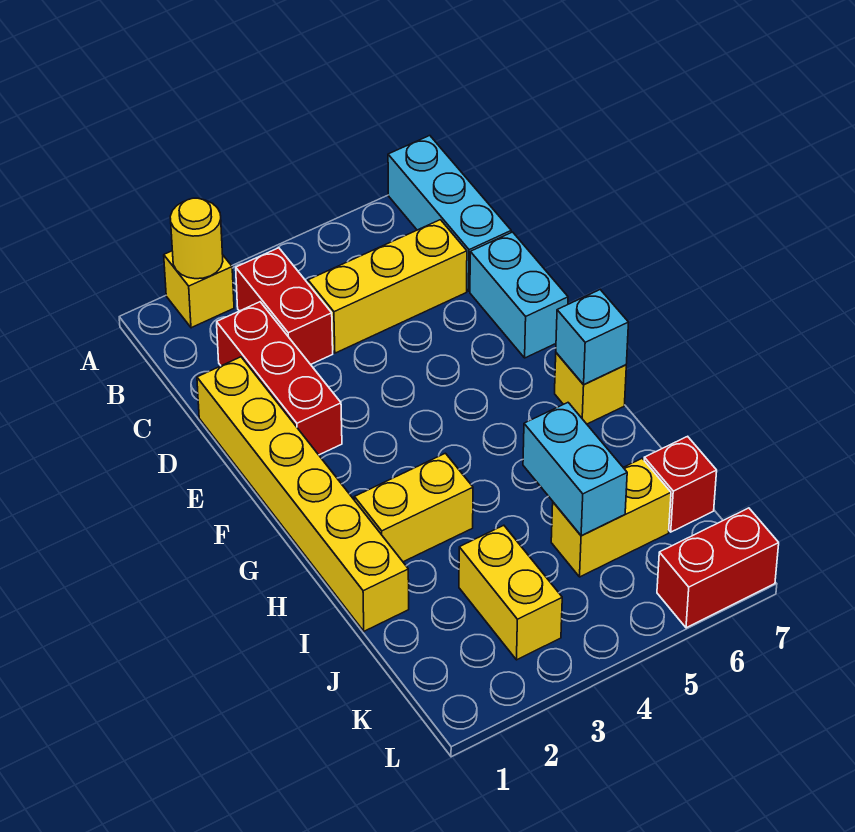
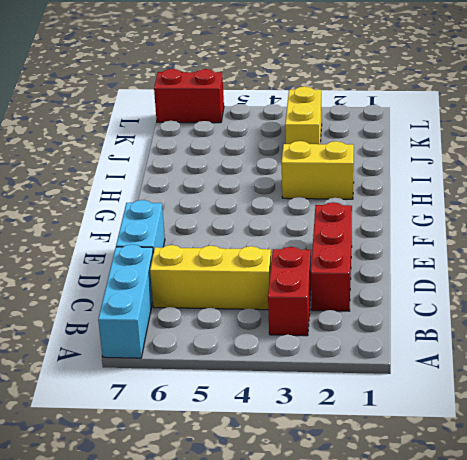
none -> yellow brick A2 level 1
none -> yellow brick D1:I1 level 1
none -> yellow brick G7 level 1

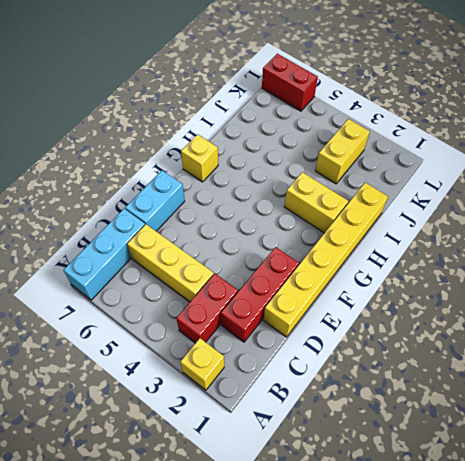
none -> yellow brick J5:J6 level 1
none -> red brick J7 level 1
none -> yellow round brick A2 level 2

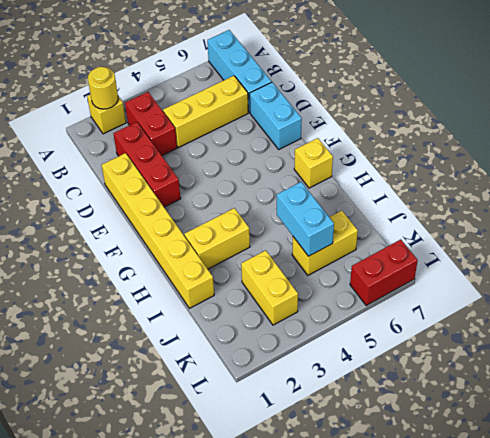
none -> red brick J7 level 1
none -> cyan brick G7 level 2

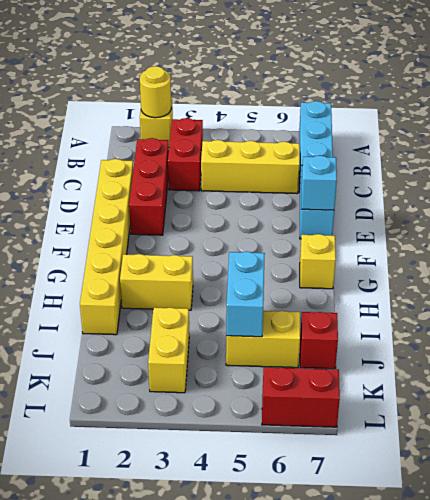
cyan brick E7 level 2 -> cyan brick G7 level 2

